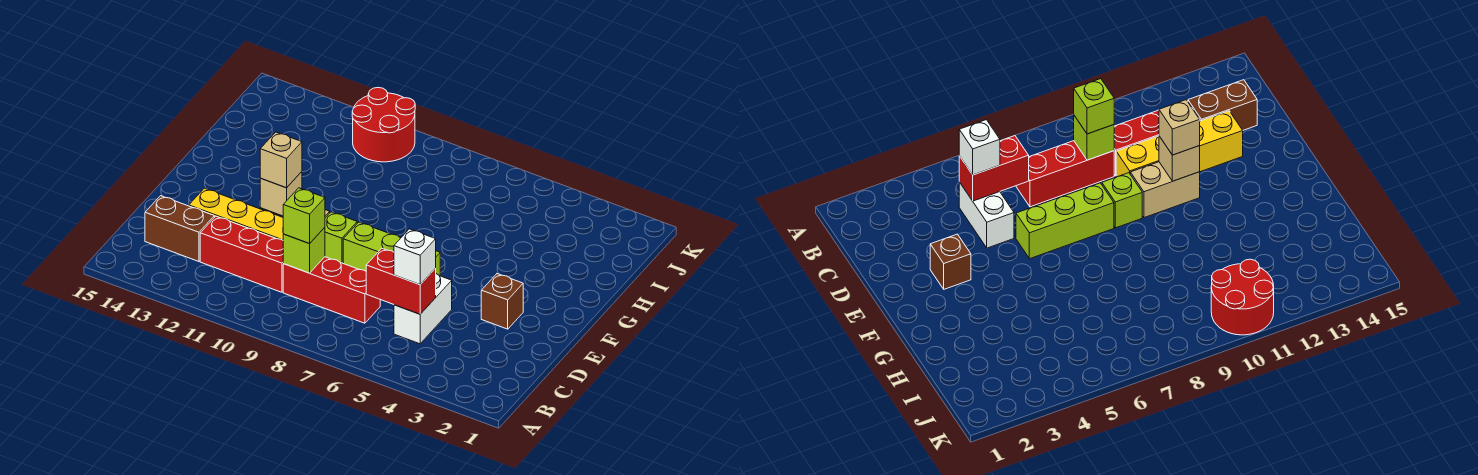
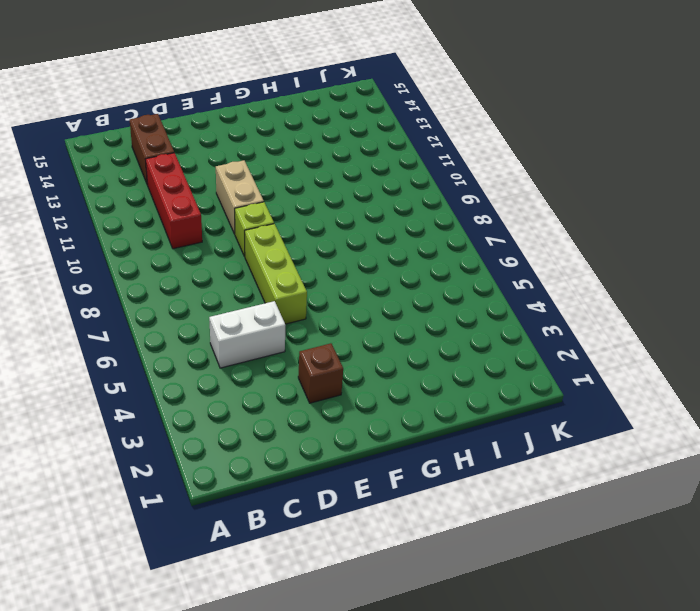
none -> red brick C7:C9 level 1
none -> yellow brick D10:D13 level 1
none -> red round brick J10:K11 level 1

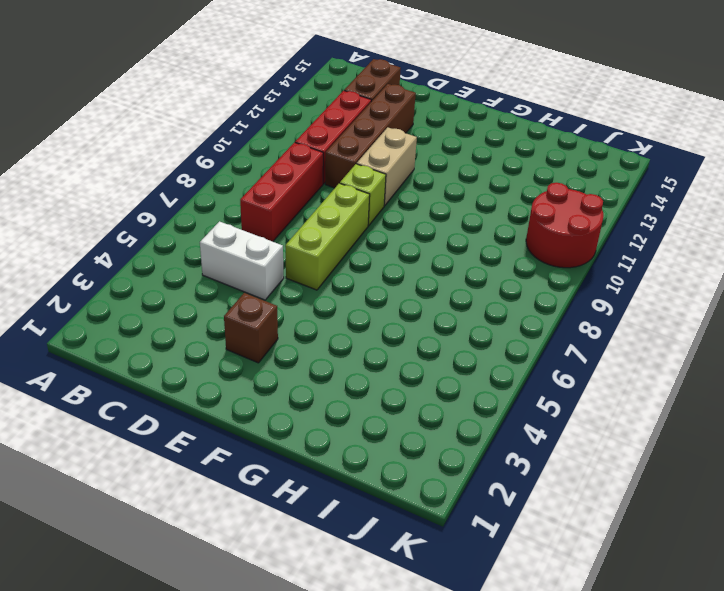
brown brick D10:D13 level 1 -> yellow brick D10:D13 level 1
none -> red brick C5:C6 level 2
none -> lime brick C9 level 2
none -> tan brick E11 level 2

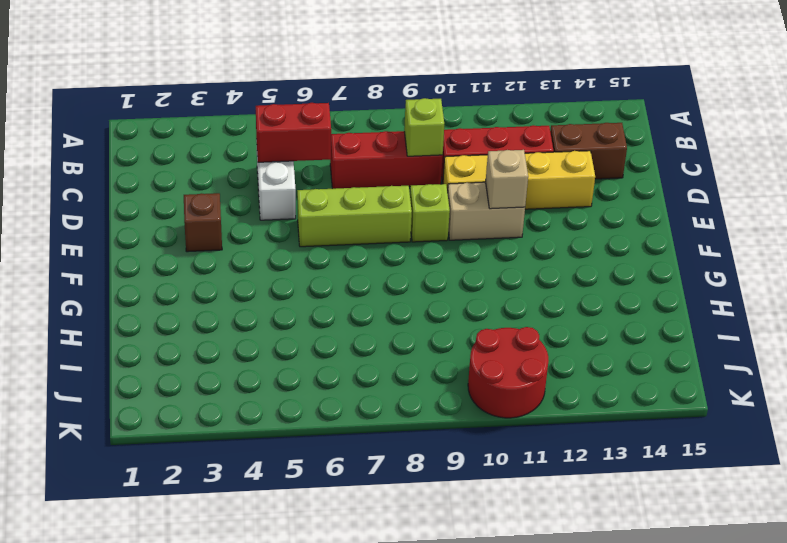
none -> white brick C5 level 3
none -> lime brick C9 level 3
none -> tan brick E11 level 3

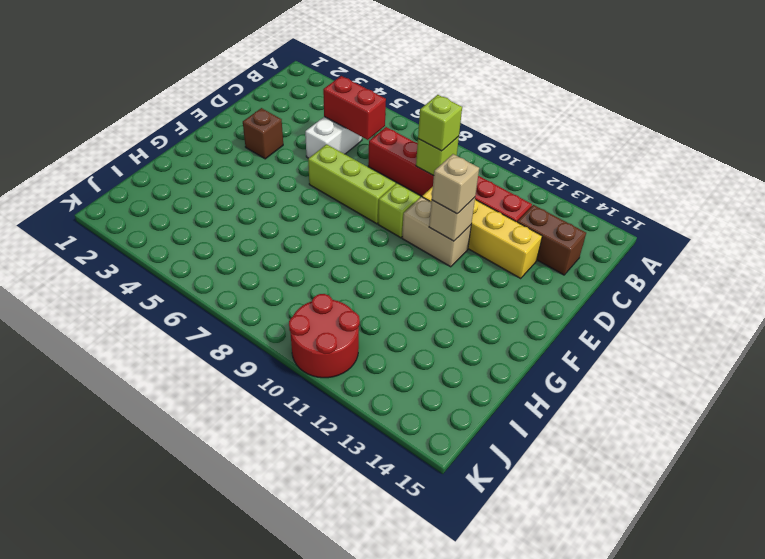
none -> white brick C5 level 3

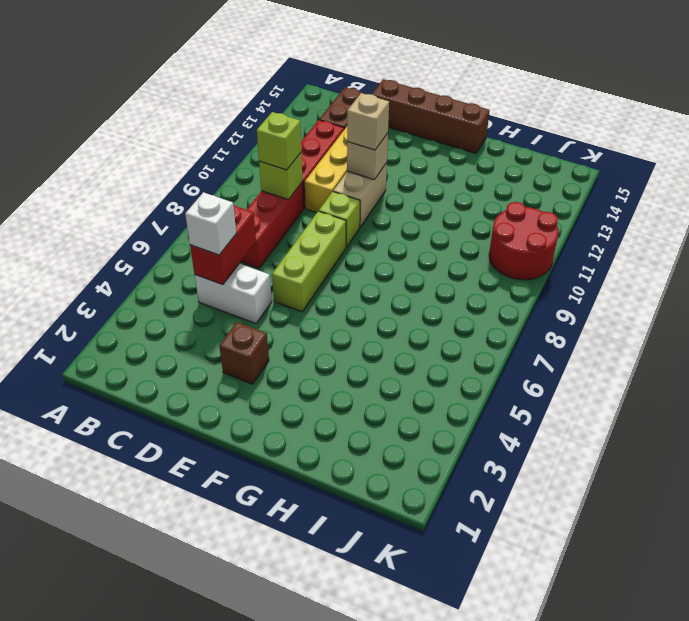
brown brick D15:G15 level 1 -> none

